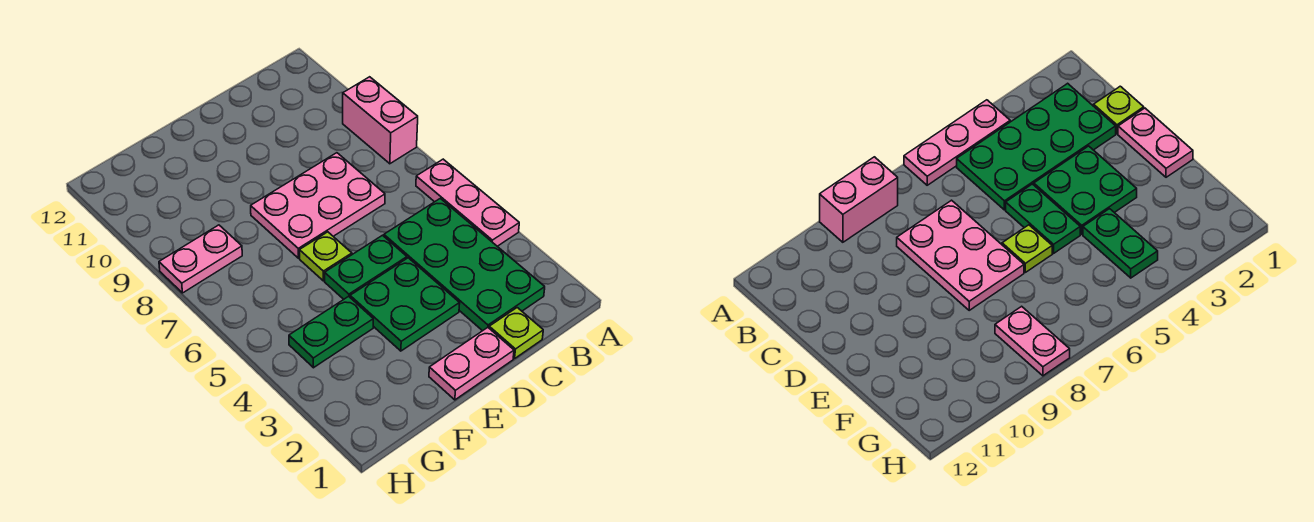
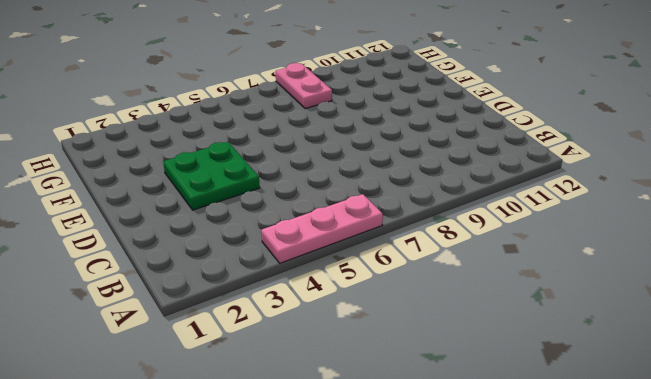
none -> pink brick A8:A9 level 1
none -> green plate B2:C5 level 1

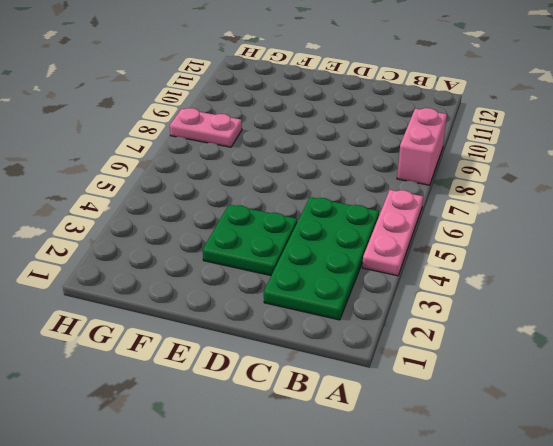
none -> lime plate C1 level 1
none -> pink plate C7:E8 level 1

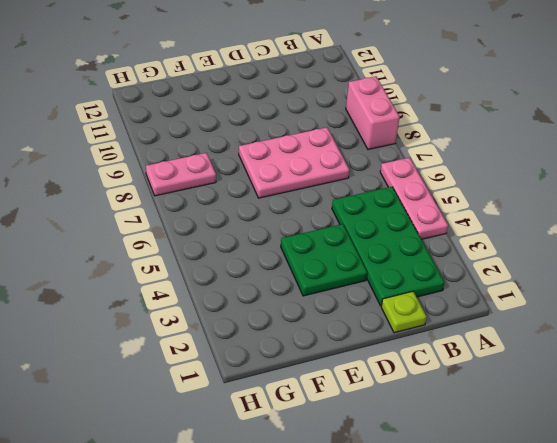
none -> pink plate D1:E1 level 1
none -> green plate D5:E5 level 1

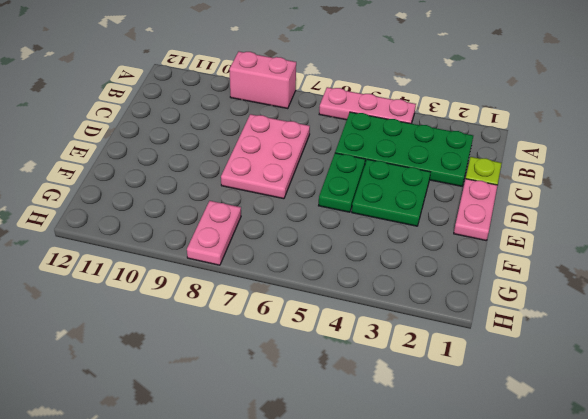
none -> lime plate E6 level 1
none -> green plate F4:G4 level 1

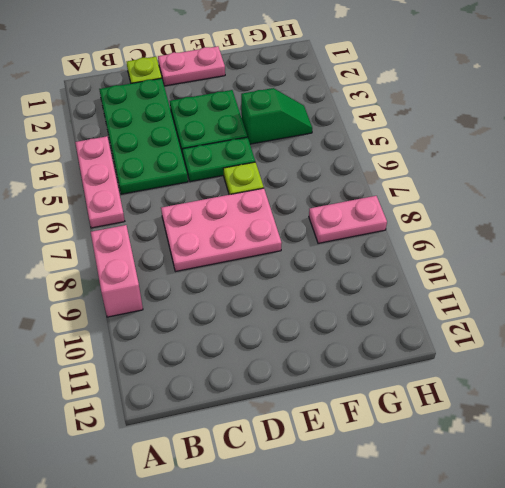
green slope F4:G4 level 1 top F -> green plate F4:G4 level 1

